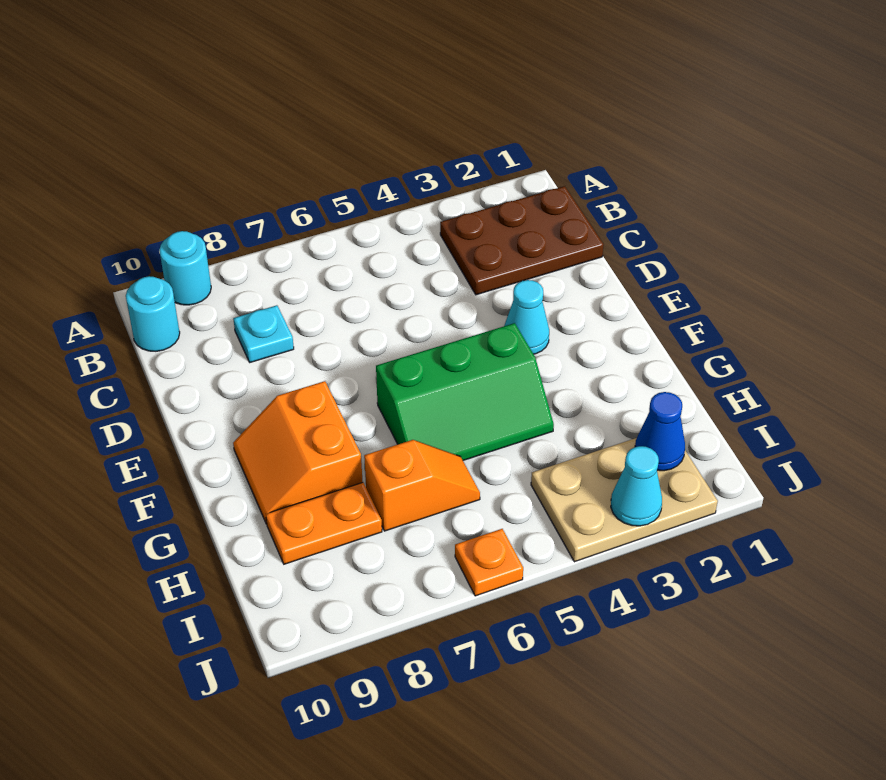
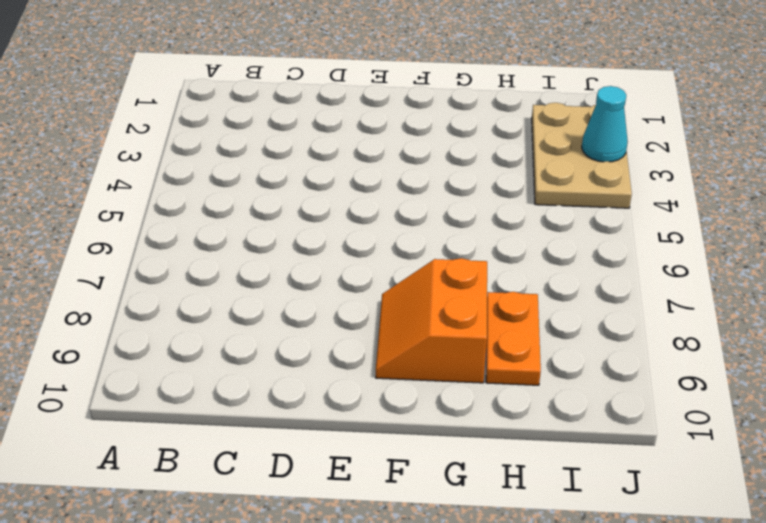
orange slope F8:G9 level 1 top G -> orange slope F8:G9 level 1 top 8
none -> cyan round brick A9 level 1
none -> brown plate B1:C3 level 1
none -> cyan round brick B10 level 1

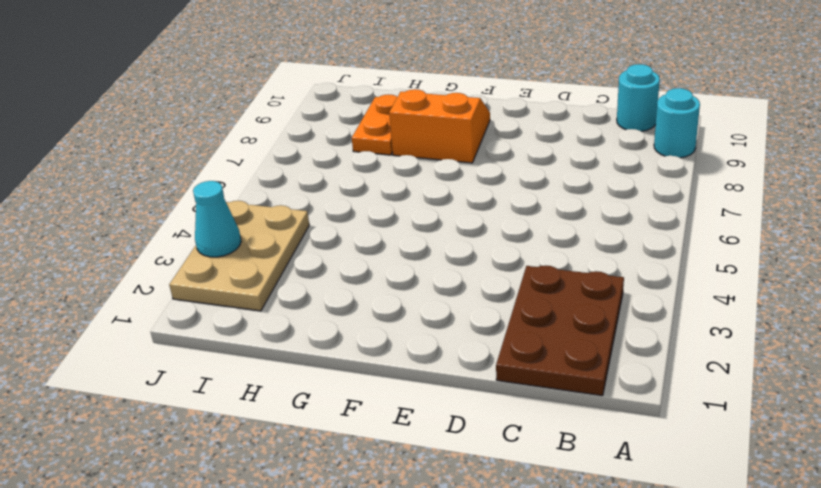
none -> cyan plate C8 level 1
none -> cyan cone E3 level 1
none -> green slope F4:G6 level 1 top F

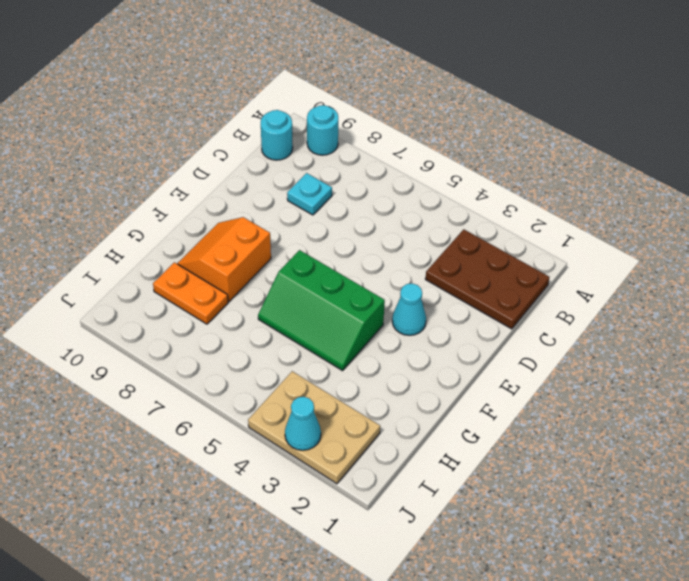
none -> orange slope H6:H7 level 1 top 7
none -> orange plate J6 level 1
none -> blue cone I2 level 2

